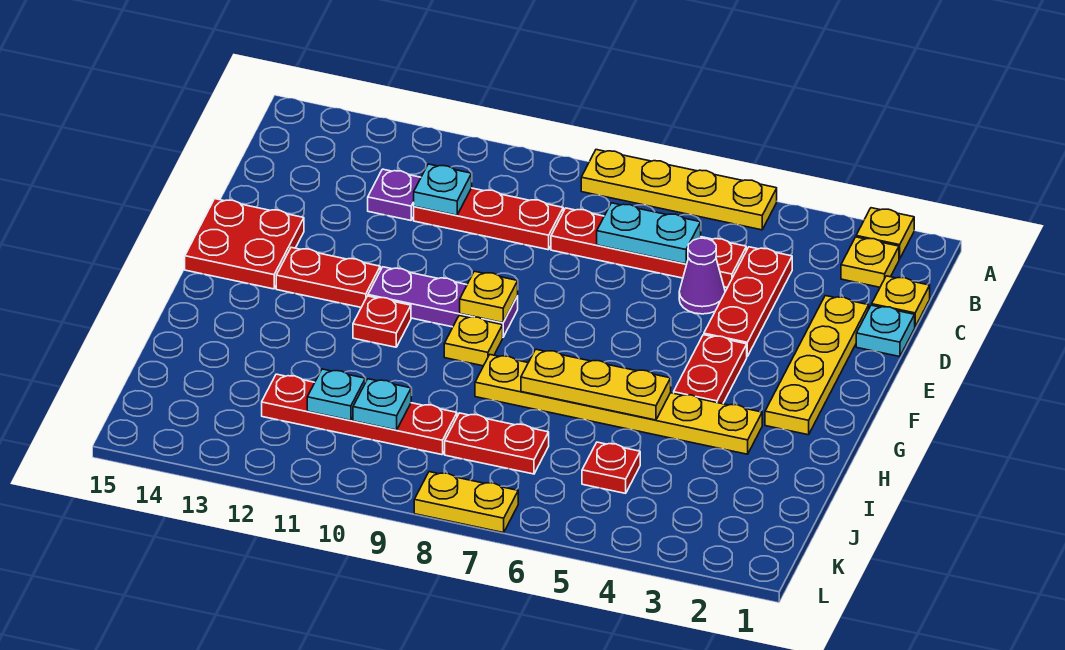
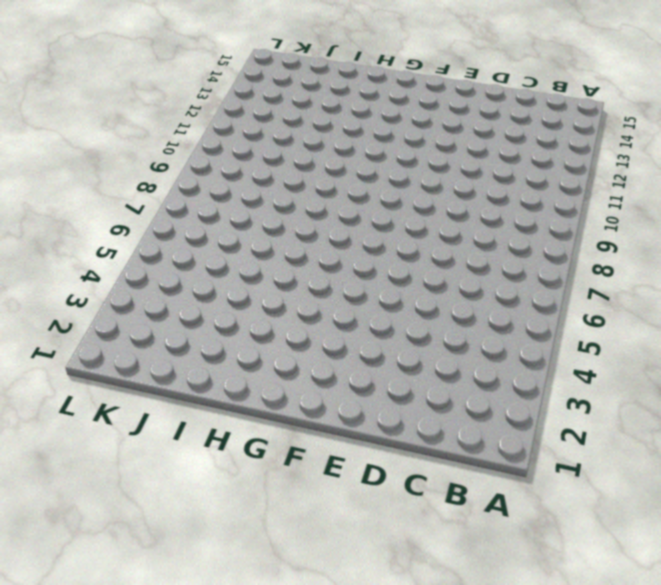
none -> yellow plate A2 level 1
none -> yellow plate A5:A8 level 1
none -> yellow plate B2 level 1

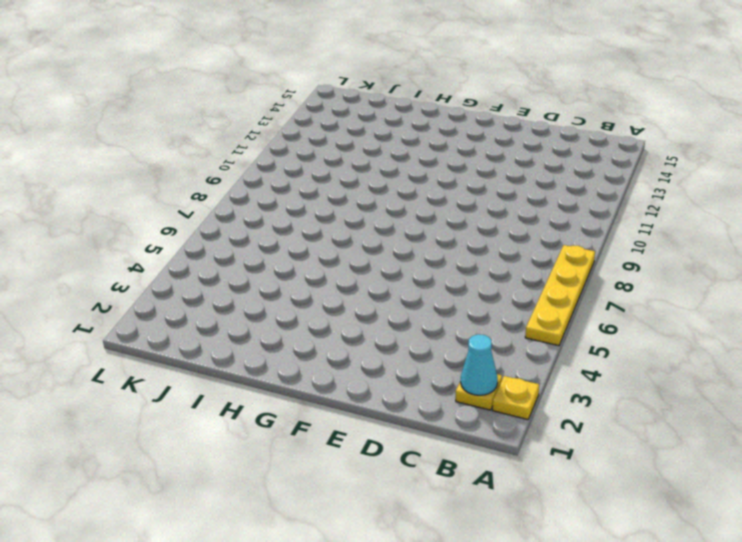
cyan cone B2 level 2 -> none
none -> yellow plate C1 level 1
none -> red plate C4:E4 level 1
none -> red plate C5:C8 level 1

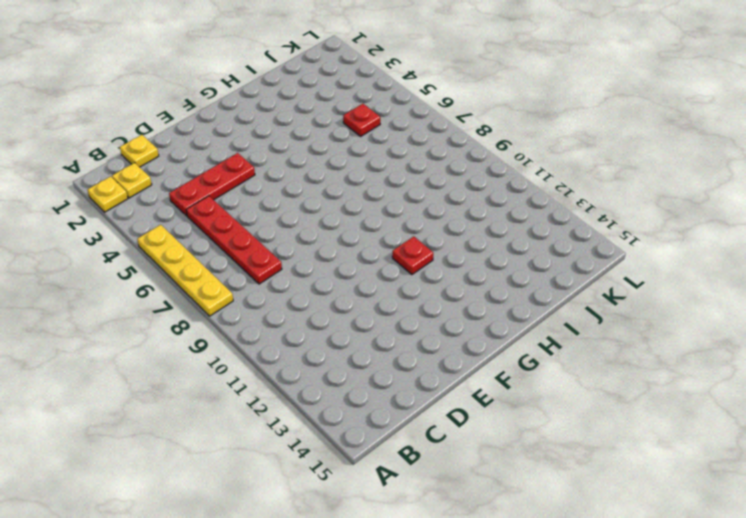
none -> red plate C9:C11 level 1
none -> purple plate C12 level 1
none -> cyan plate D1 level 1

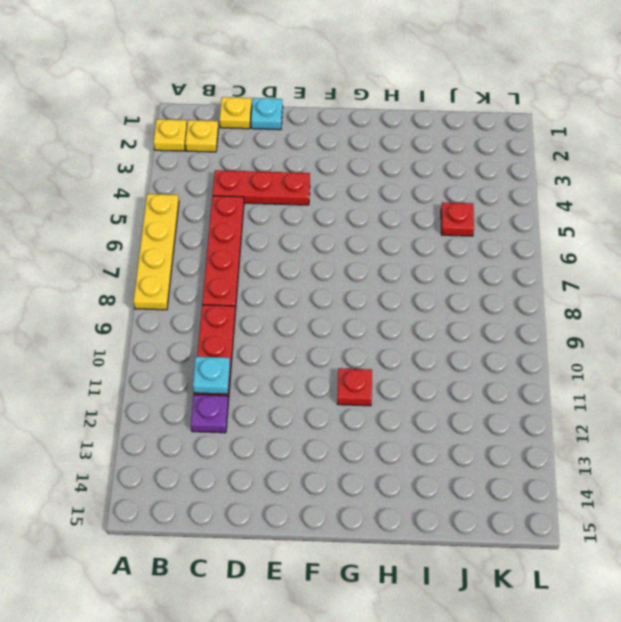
none -> yellow plate D2:G2 level 1
none -> purple cone D5 level 1
none -> red plate E14:F15 level 1

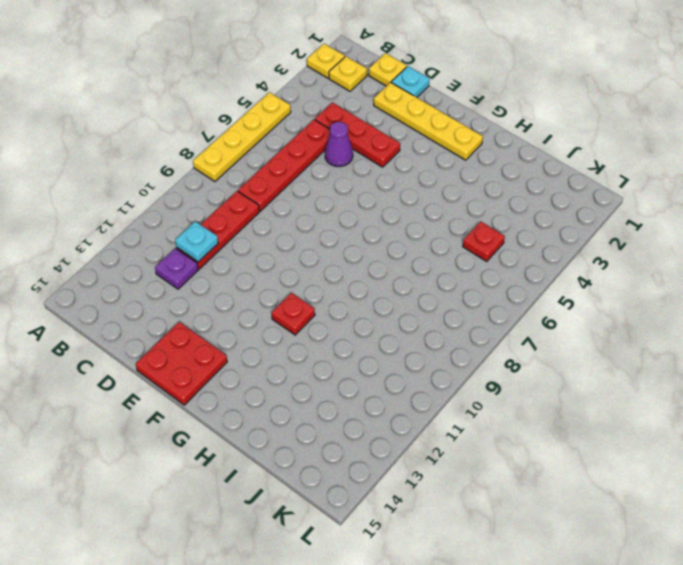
none -> red plate F4:G4 level 1
none -> purple plate F9:F11 level 1
none -> red plate F12:F13 level 1

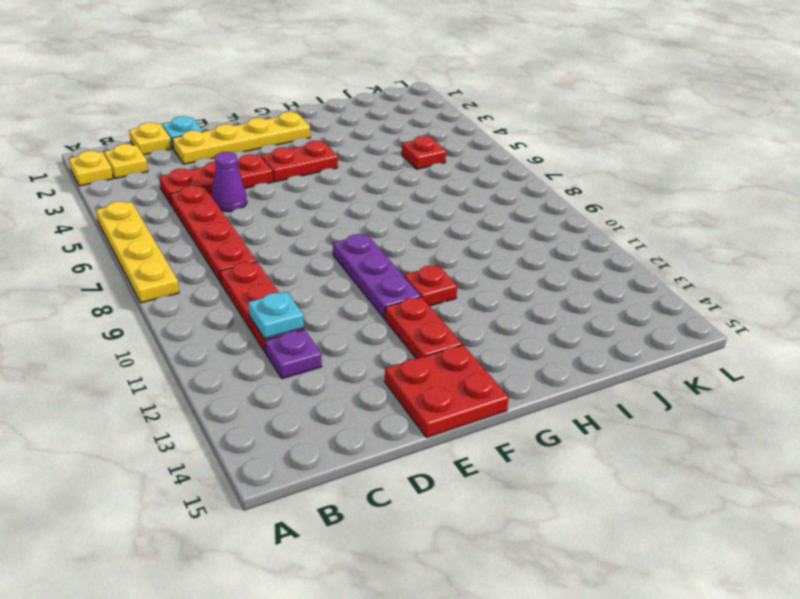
none -> yellow plate G9 level 1
none -> yellow plate H3:H8 level 1
none -> red plate J7:J8 level 1

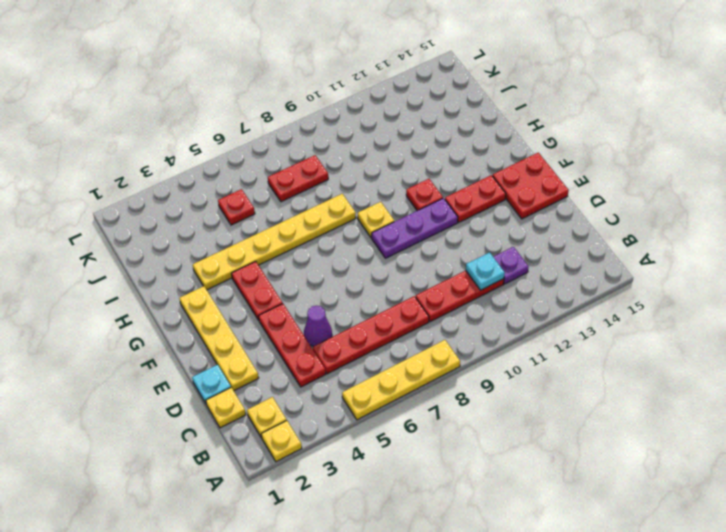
none -> red plate J9:J12 level 1
none -> yellow plate L7:L8 level 1
none -> cyan plate C6:C7 level 2

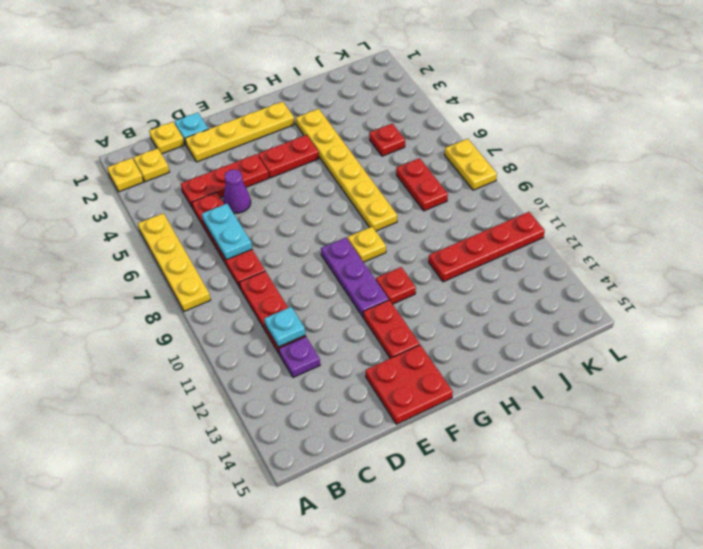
red plate I11:L11 level 1 -> red plate J9:J12 level 1
none -> yellow plate F9 level 2
none -> yellow plate H5:H7 level 2
none -> cyan plate J10 level 2

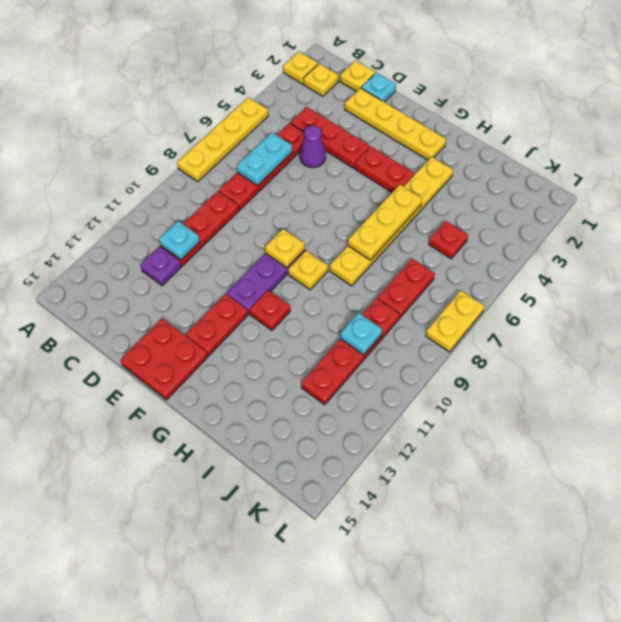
none -> cyan plate J11 level 2

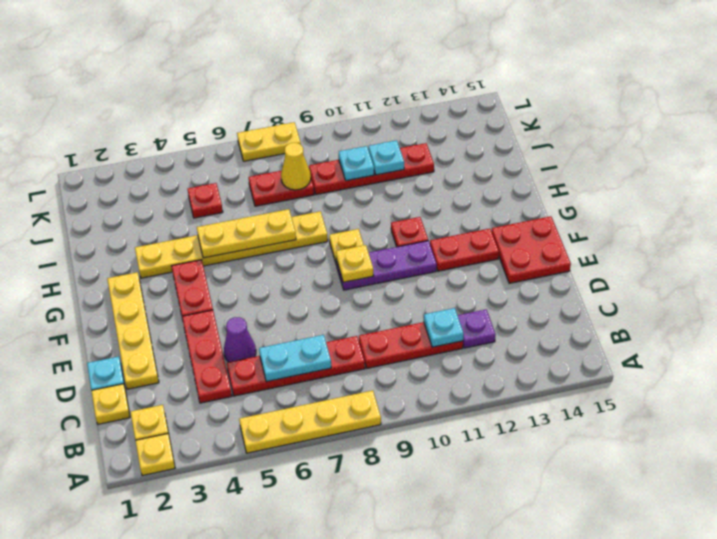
yellow cone J8 level 2 -> none

